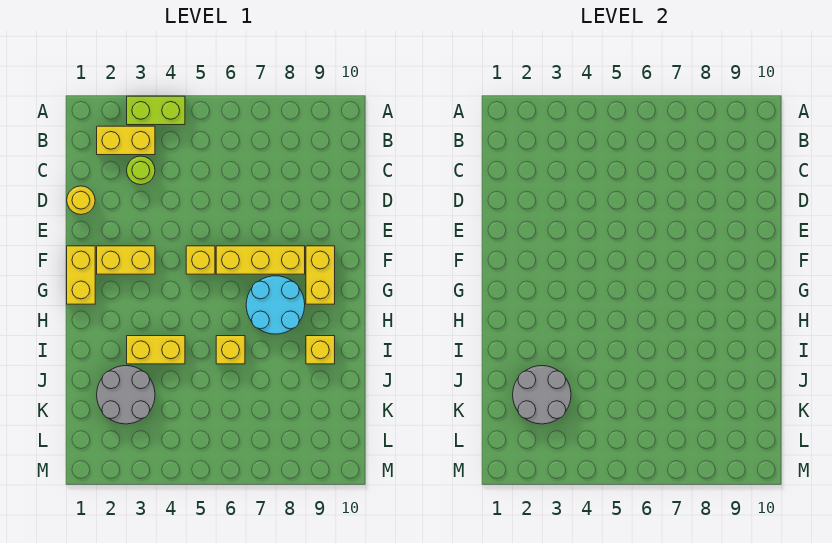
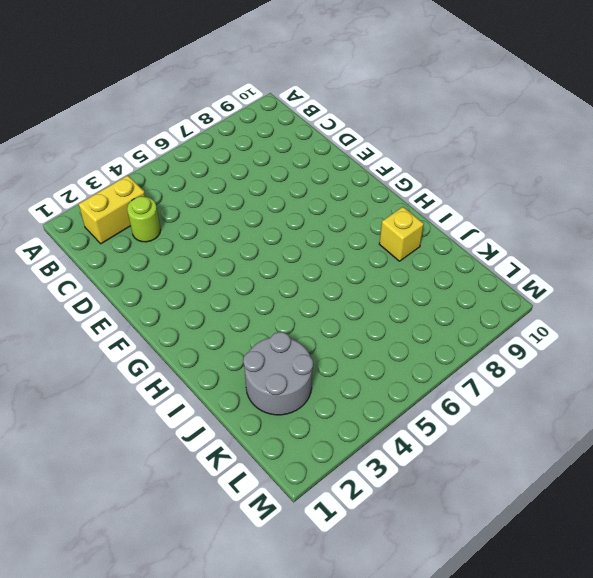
none -> lime brick A3:A4 level 1
none -> yellow round brick D1 level 1
none -> yellow brick F1:G1 level 1

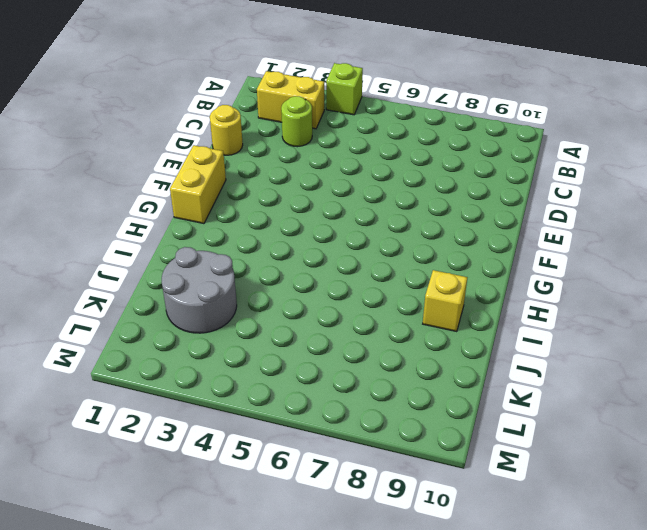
lime brick A4 level 1 -> lime brick A3:A4 level 1
none -> yellow brick F2:F3 level 1
none -> yellow brick F5 level 1
none -> yellow brick F6:F8 level 1

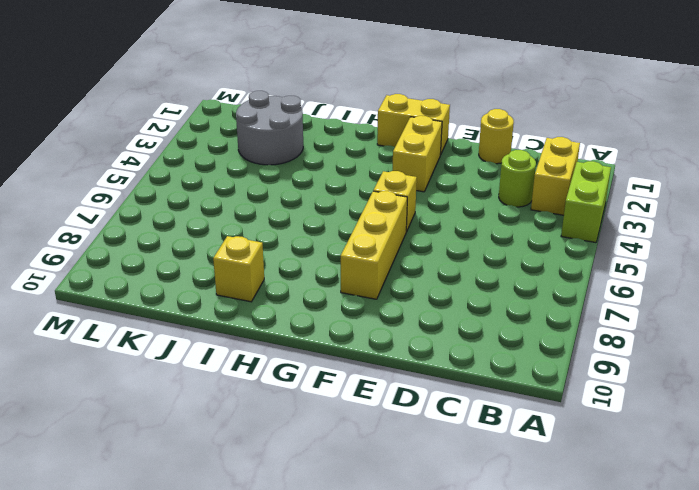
none -> yellow brick F9:G9 level 1
none -> cyan round brick G7:H8 level 1
none -> yellow brick I3:I4 level 1

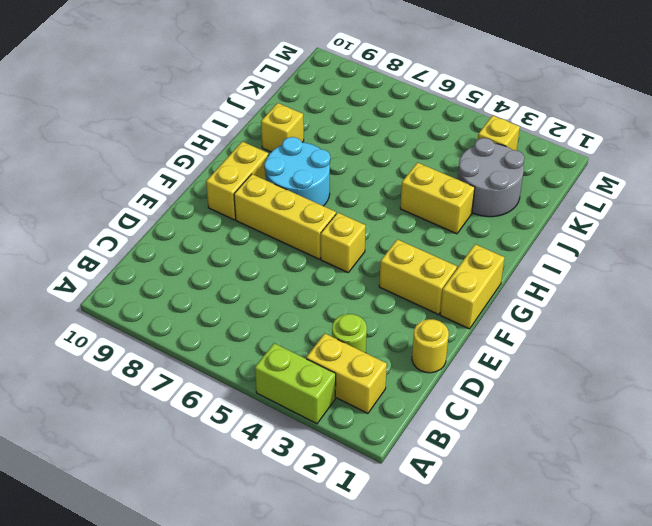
yellow brick L3 level 1 -> yellow brick I6 level 1
none -> grey round brick J2:K3 level 2

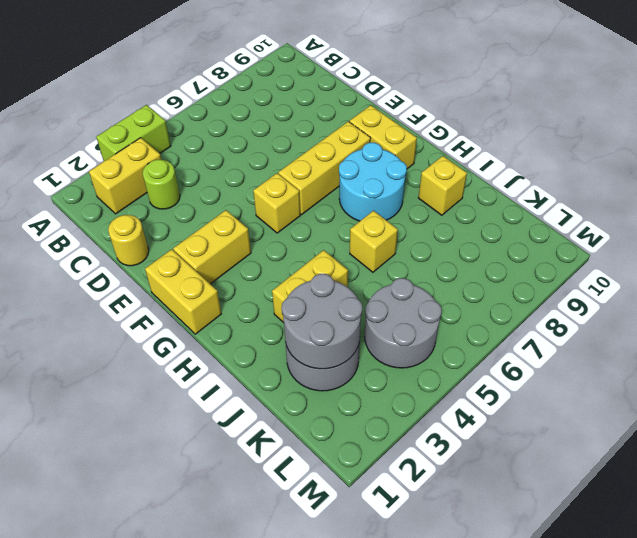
grey round brick K4:L5 level 1 -> none

